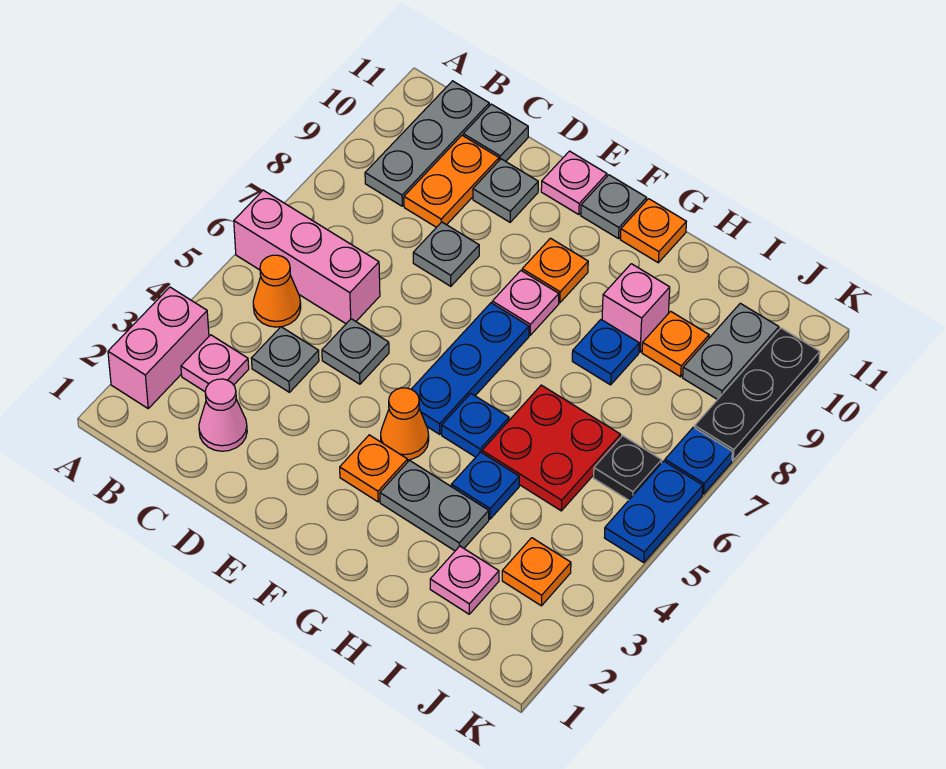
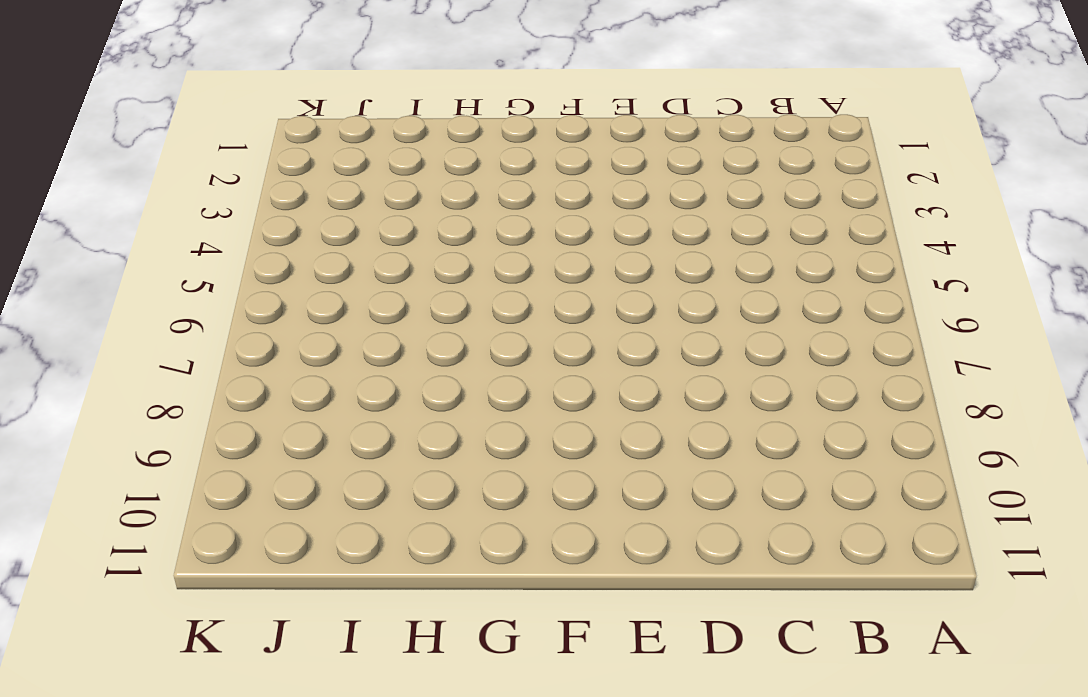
none -> pink brick A2:A3 level 1
none -> pink brick A6:C6 level 1
none -> pink plate B3 level 1
none -> orange cone B5 level 1

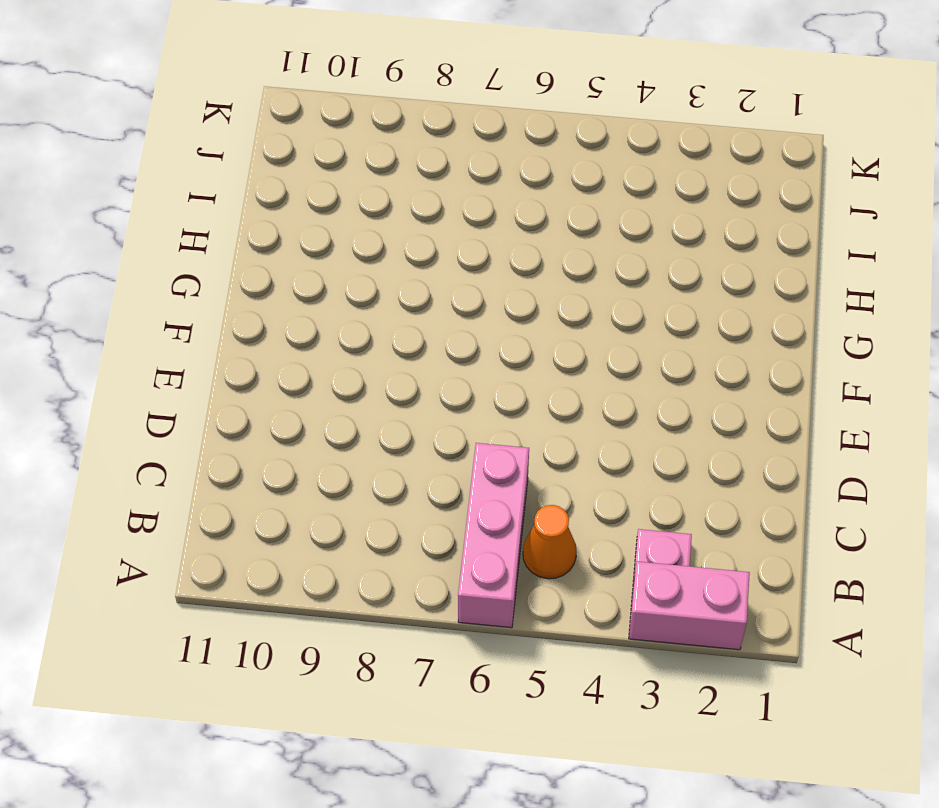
none -> grey plate B9:B11 level 1
none -> pink cone C2 level 1
none -> grey plate C4 level 1
none -> orange plate C9:C10 level 1

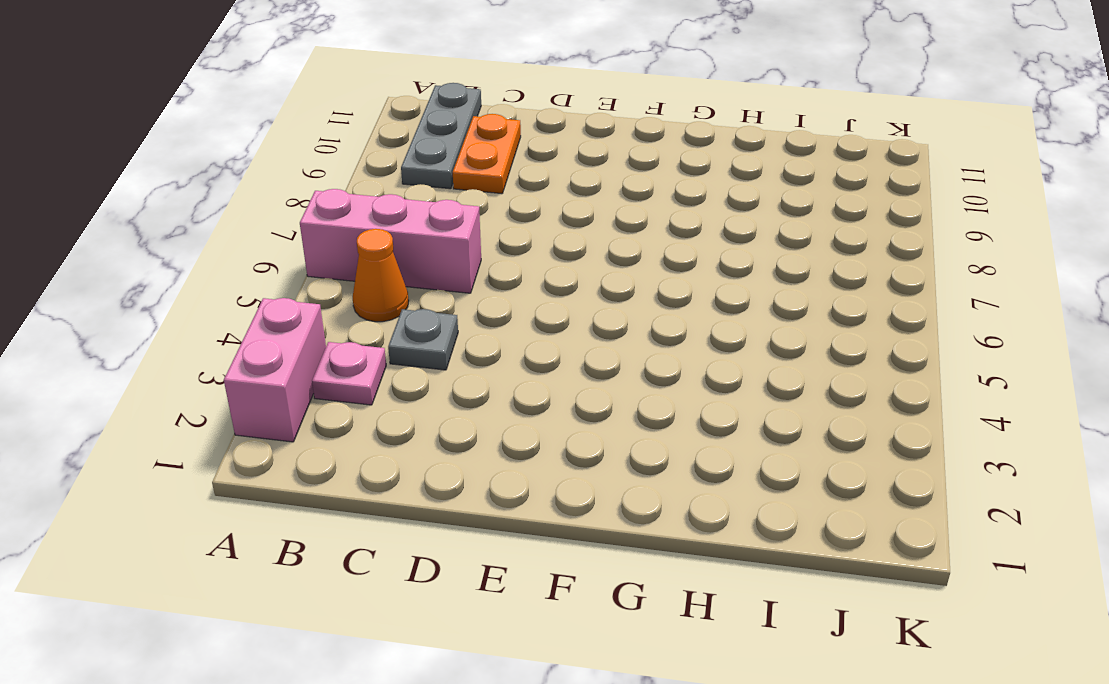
none -> pink cone C2 level 1
none -> grey plate C11 level 1
none -> grey plate D5 level 1
none -> grey plate D8 level 1

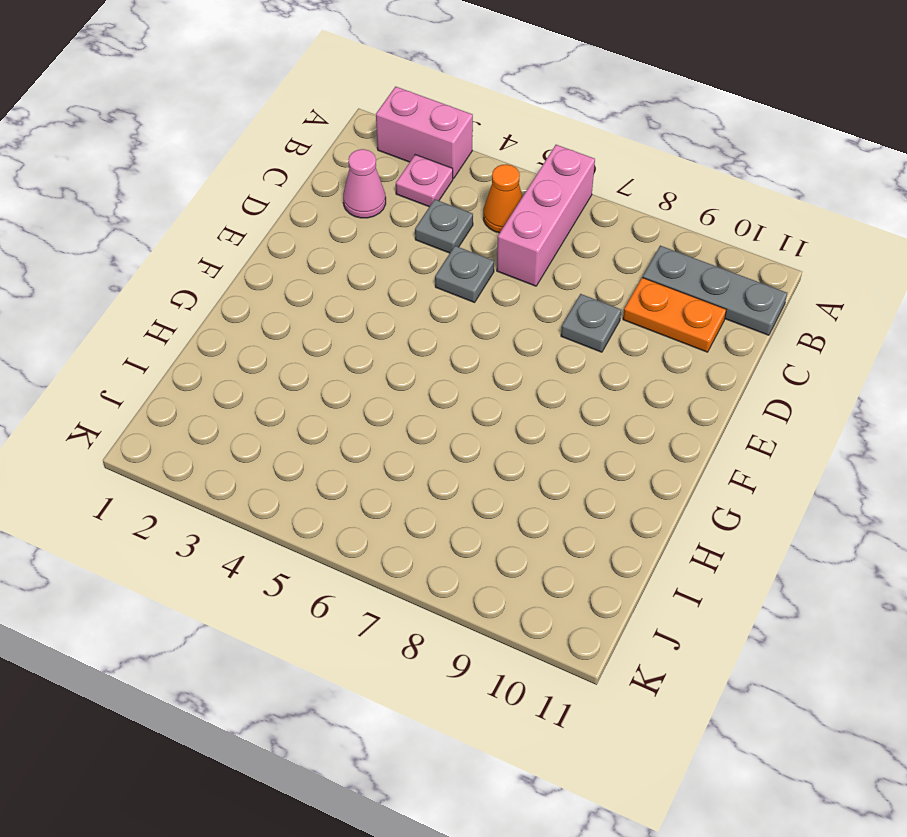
none -> grey plate C11 level 1
none -> grey plate D10 level 1
none -> pink plate E11 level 1
none -> orange plate F3 level 1

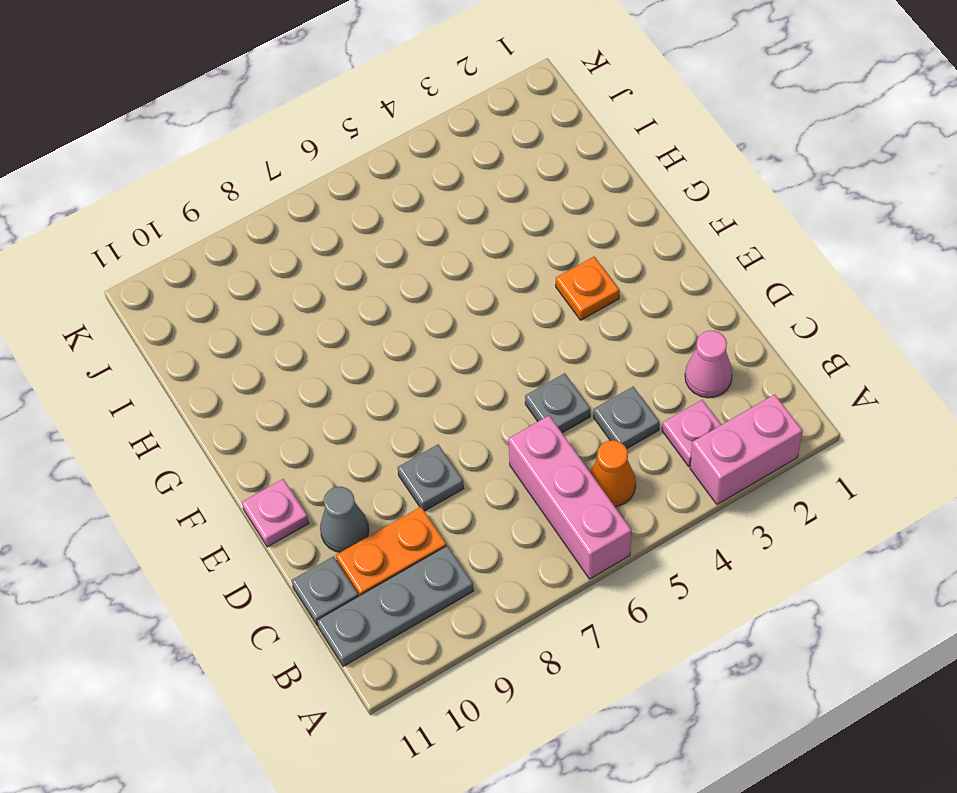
grey cone D10 level 1 -> grey plate D10 level 1
none -> orange cone F4 level 1
none -> blue plate F5:F7 level 1
none -> pink plate F8 level 1
none -> orange plate F9 level 1

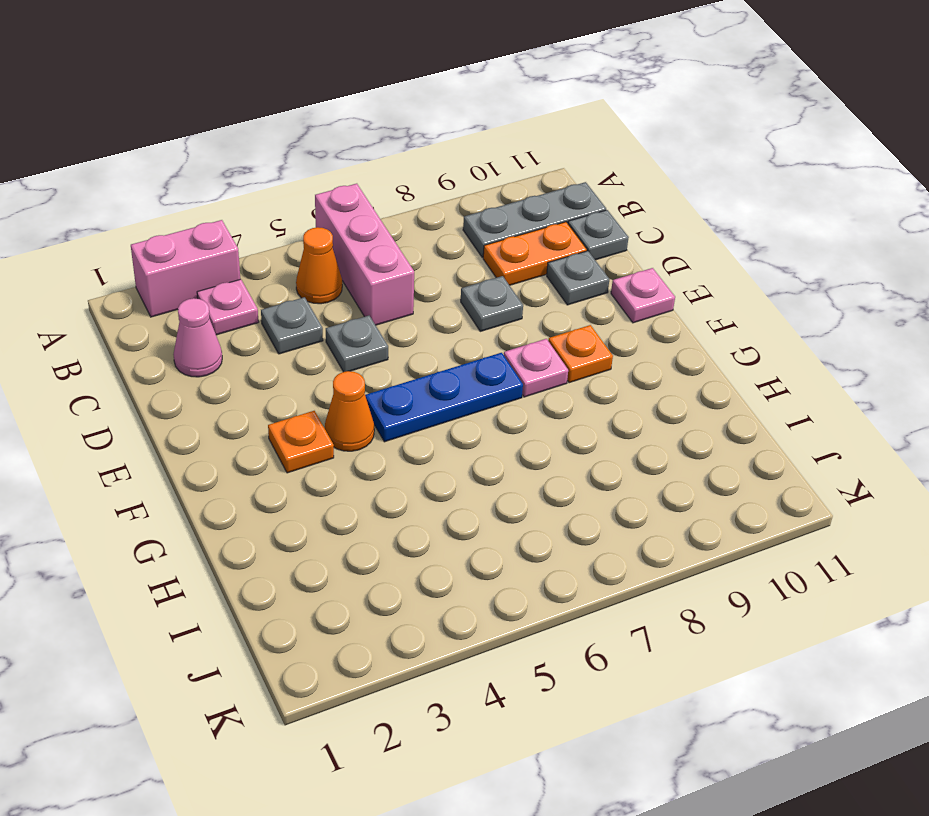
none -> grey plate F11 level 1
none -> grey plate G3:H3 level 1
none -> blue plate G5 level 1
none -> orange plate G11 level 1

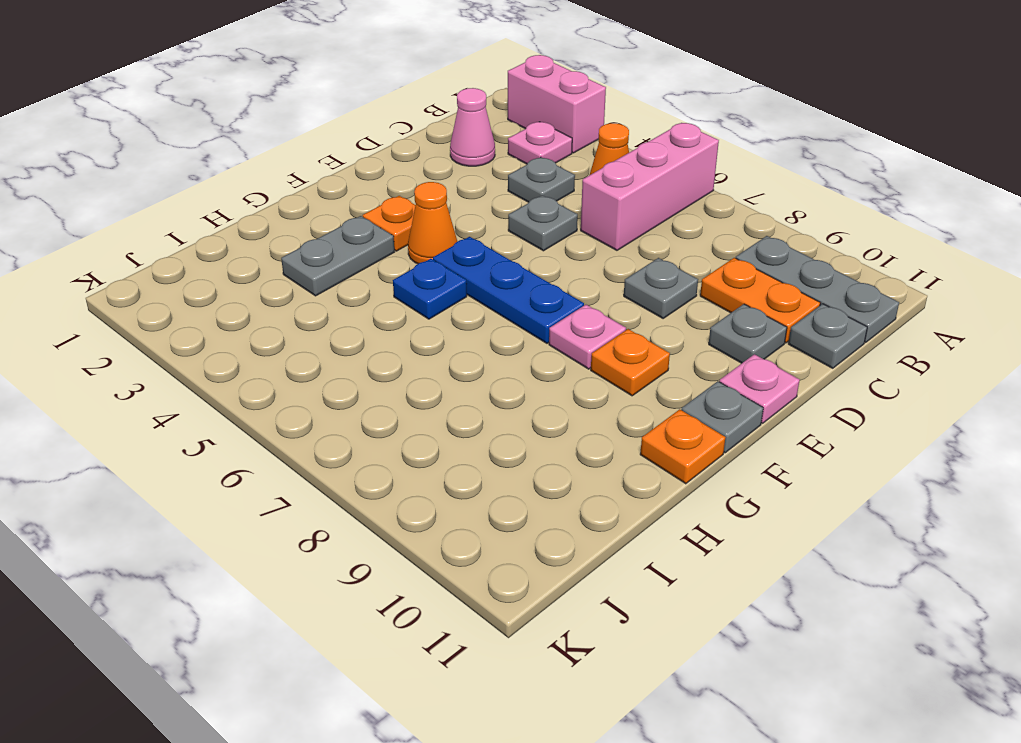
none -> blue plate H4 level 1
none -> red plate H5:I6 level 1
none -> blue plate H8 level 1
none -> pink brick H9 level 1

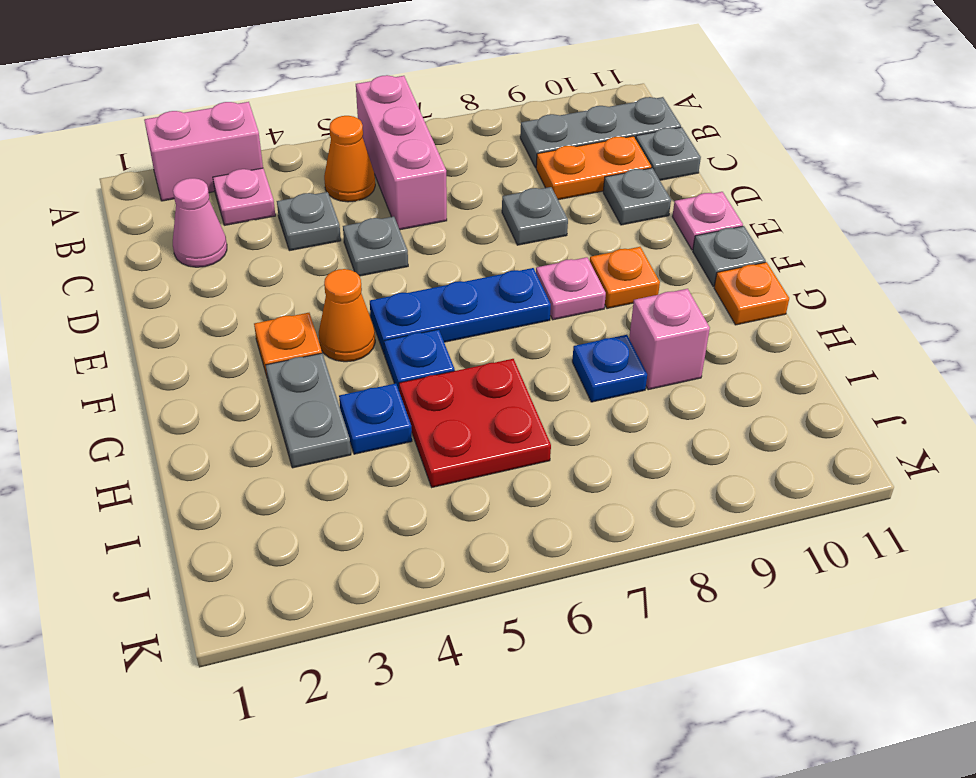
none -> pink plate I2 level 1
none -> orange plate I9 level 1
none -> orange plate J3 level 1
none -> black plate J6 level 1

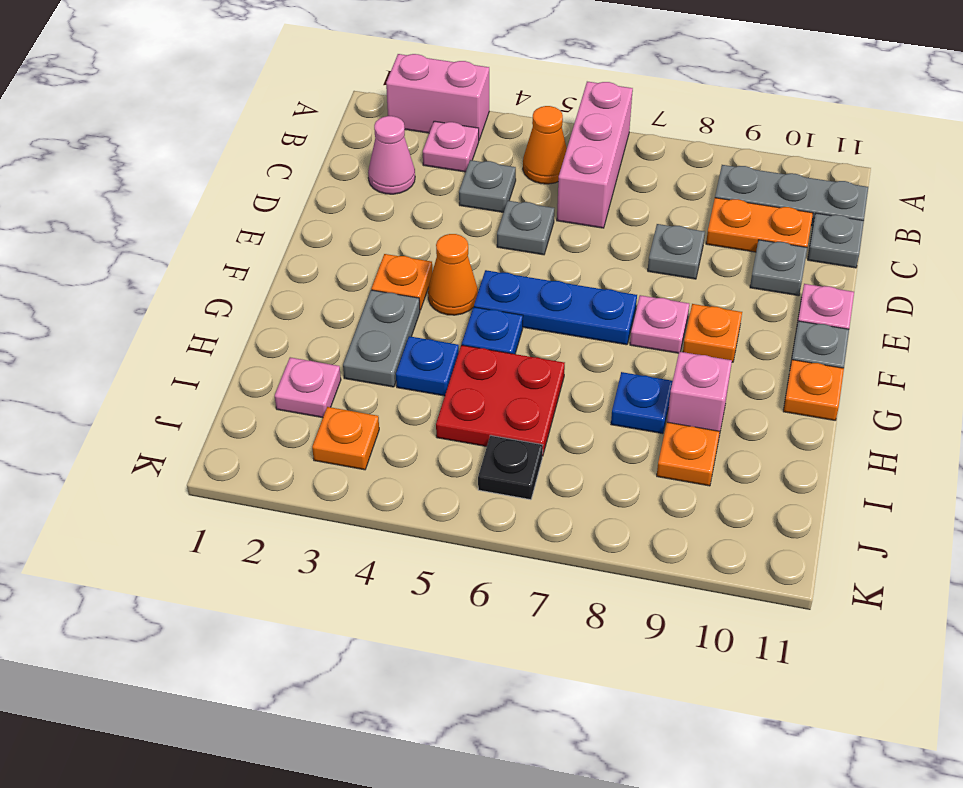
none -> grey plate J9:J10 level 1
none -> blue plate K5:K6 level 1
none -> blue plate K7 level 1
none -> black plate K8:K10 level 1

